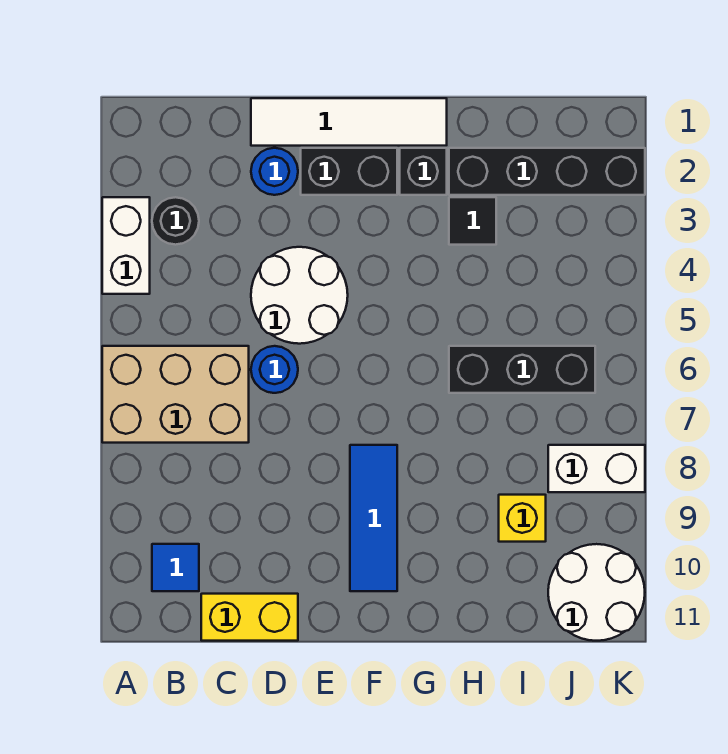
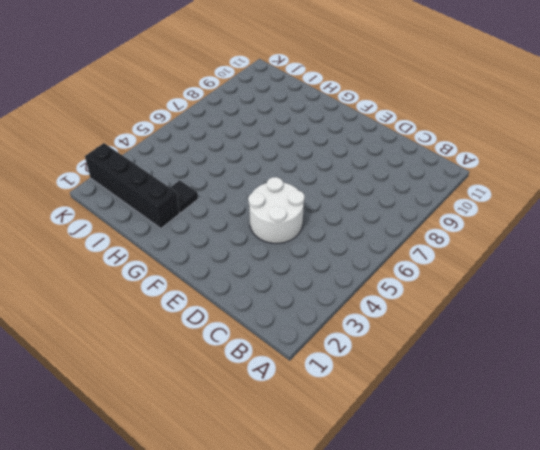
none -> white brick A3:A4 level 1
none -> tan brick A6:C7 level 1
none -> black round brick B3 level 1

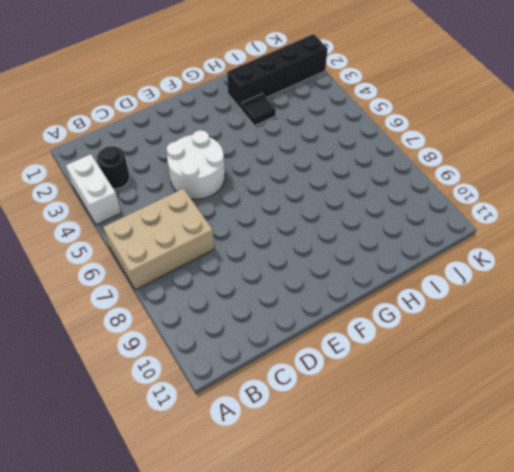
none -> blue tile B10 level 1
none -> yellow brick C11:D11 level 1
none -> white tile D1:G1 level 1

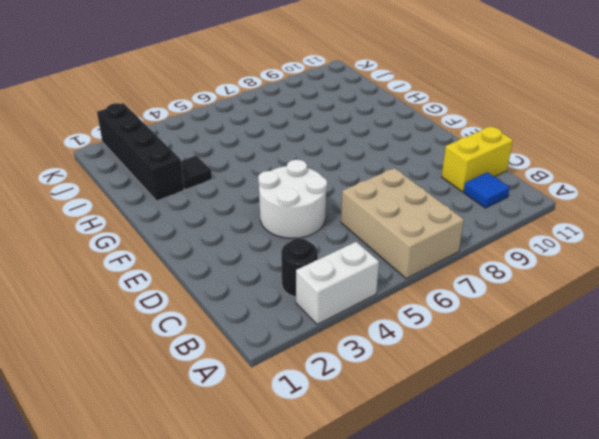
yellow brick C10:C11 level 1 -> yellow brick C11:D11 level 1
none -> white tile D1:G1 level 1
none -> blue round brick D2 level 1
none -> blue round brick D6 level 1

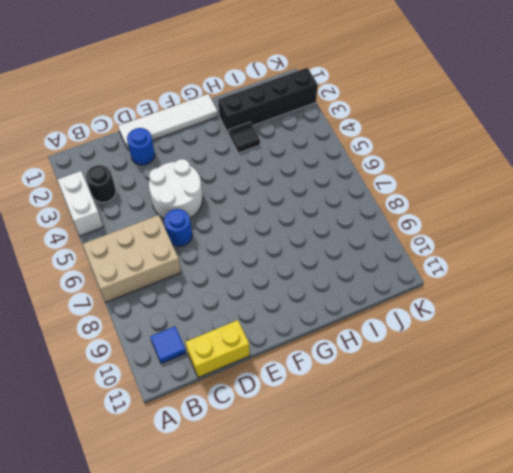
none -> black brick E2:F2 level 1
none -> blue tile F8:F10 level 1
none -> black brick G2 level 1

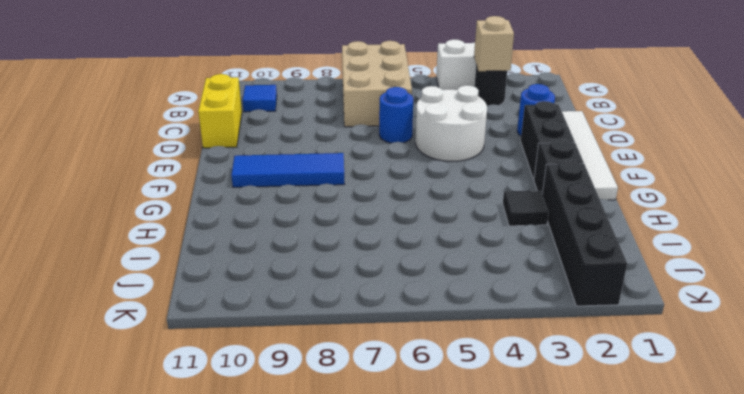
tan brick B3 level 2 -> none
none -> black brick H6:J6 level 1
none -> yellow brick I9 level 1
none -> white brick J8:K8 level 1

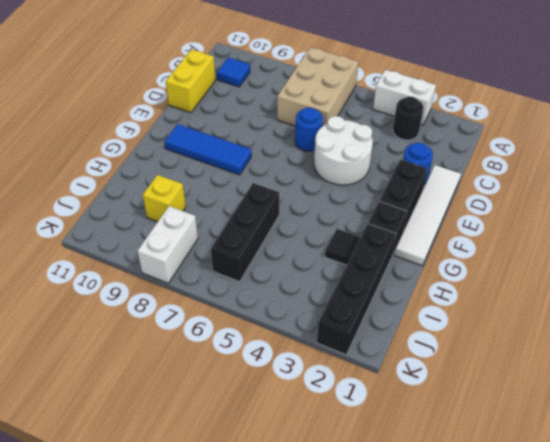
none -> white round brick J10:K11 level 1

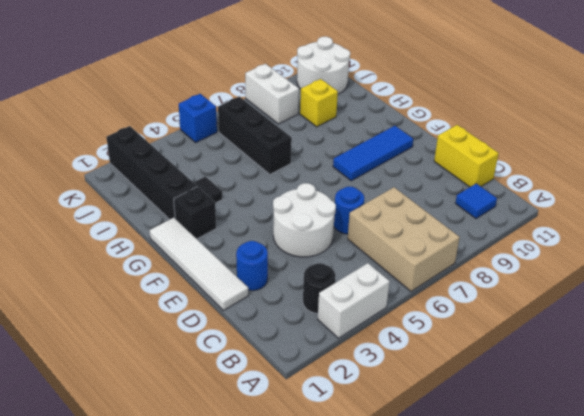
blue brick K5 level 1 -> none
none -> black brick E2:F2 level 1

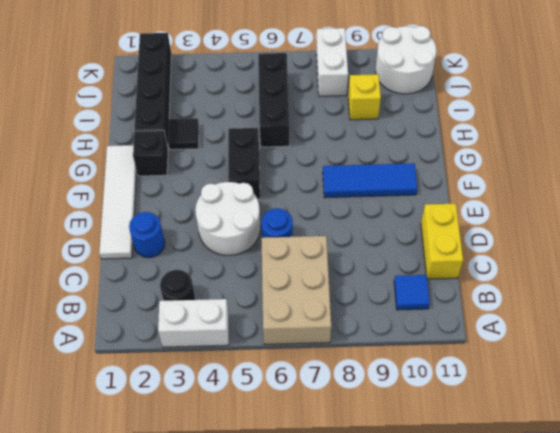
black brick F5:G5 level 1 -> black brick E2:F2 level 1

